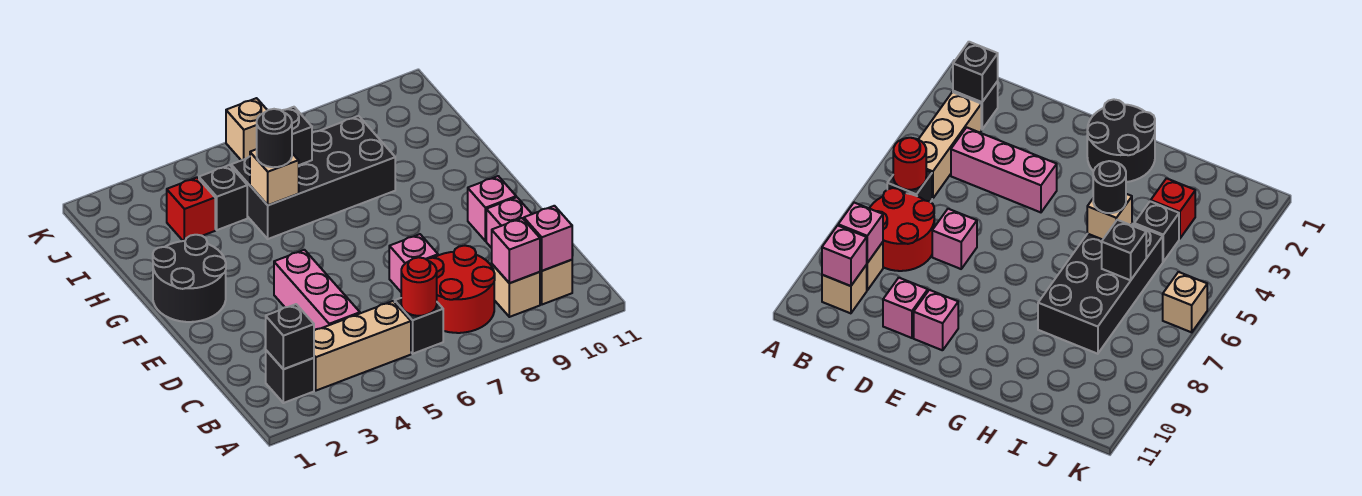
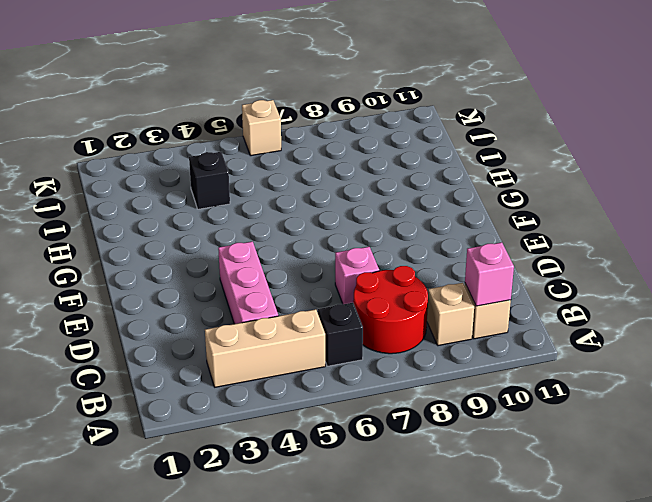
none -> black brick B2 level 1
none -> pink brick D10 level 1
none -> pink brick E10 level 1

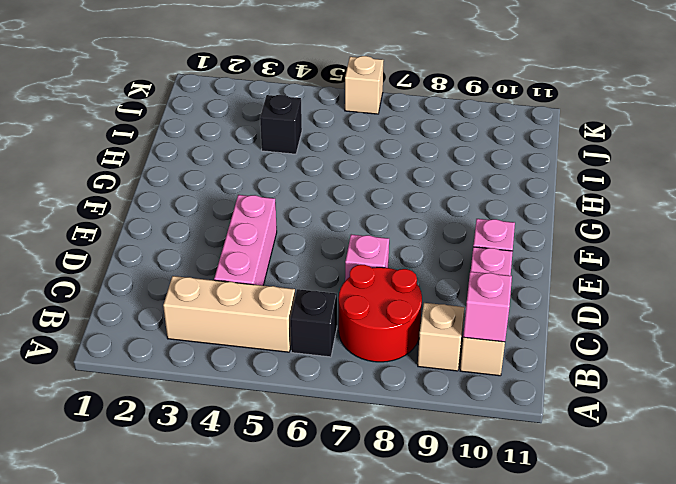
none -> black brick B2 level 1
none -> black round brick F1:G2 level 1
none -> black brick H5:I8 level 1

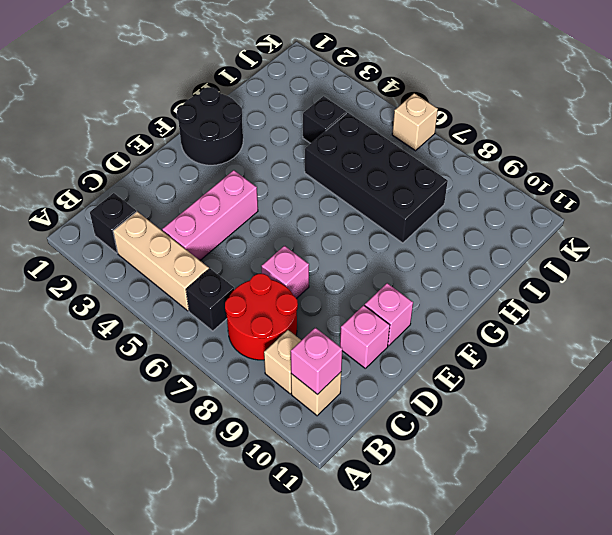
none -> red brick I3 level 1
none -> black brick B2 level 2
none -> red round brick B6 level 2

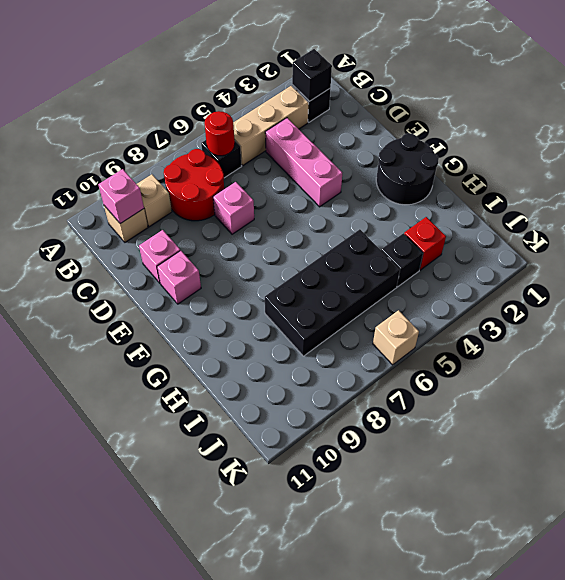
none -> pink brick B9 level 2
none -> tan brick H5 level 2
none -> black brick I6 level 2

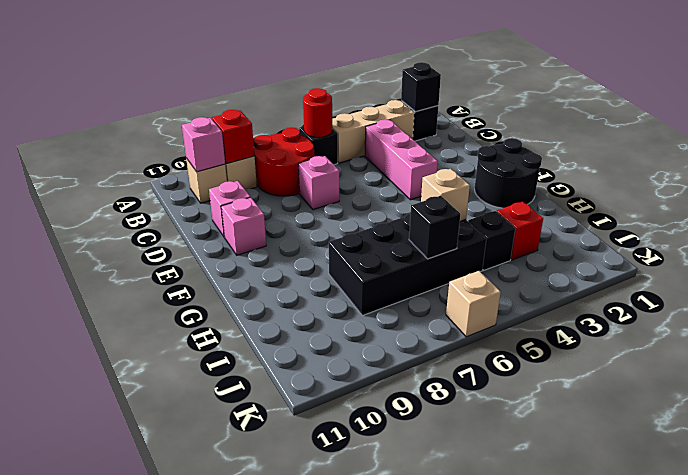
red brick B9 level 2 -> pink brick B9 level 2
none -> black round brick H5 level 3

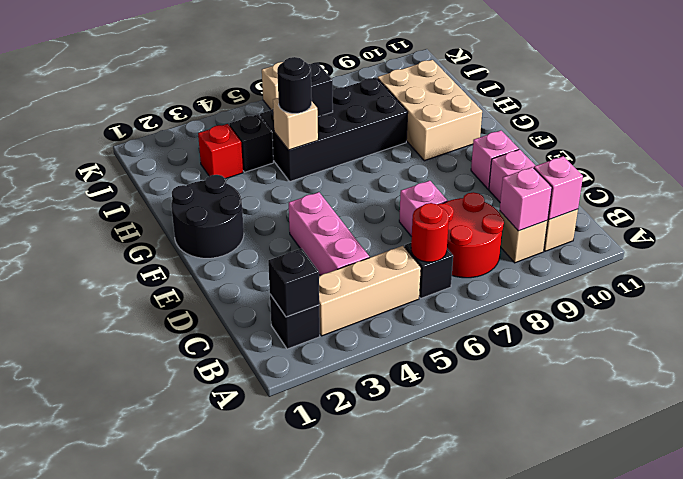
tan brick G9:I10 level 1 -> none

